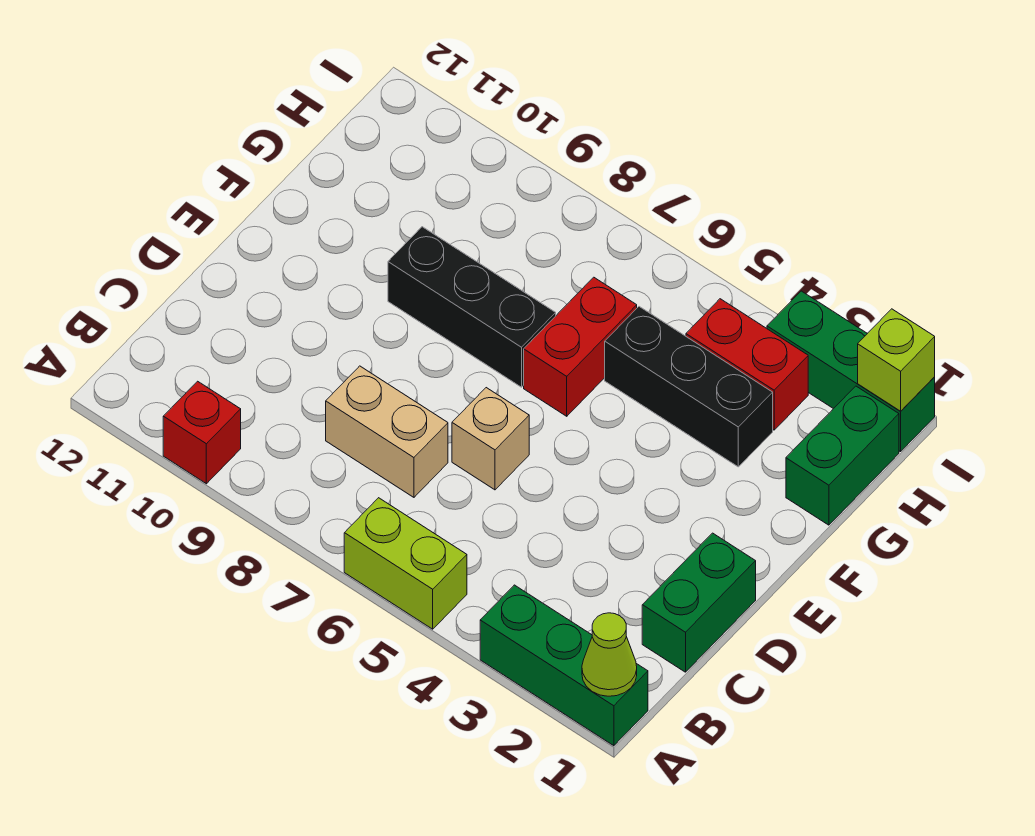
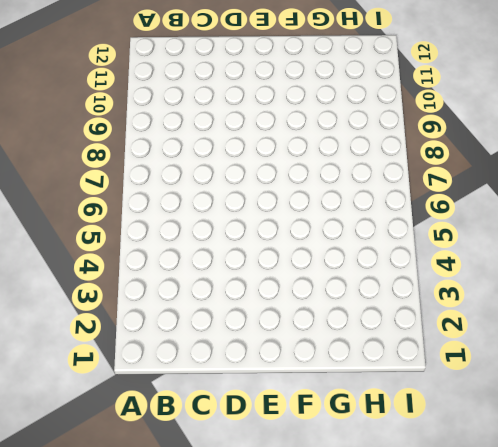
none -> green brick A1:A3 level 1
none -> lime brick A5:A6 level 1
none -> red brick A10 level 1

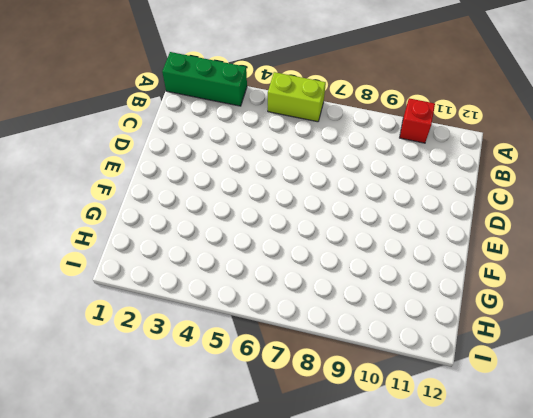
none -> green brick C1:D1 level 1
none -> tan brick C7:C8 level 1
none -> tan brick D6 level 1

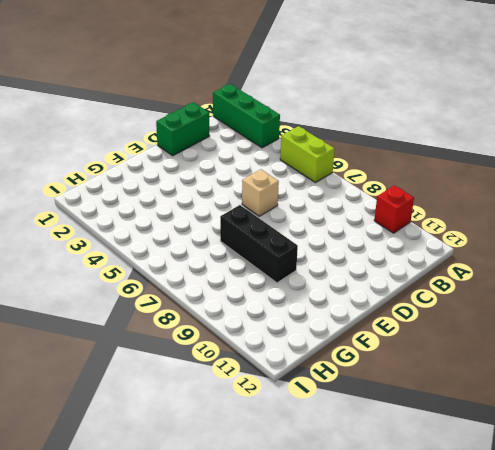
none -> tan brick C7:C8 level 1
none -> red brick F6:G6 level 1
none -> green brick G1:H1 level 1

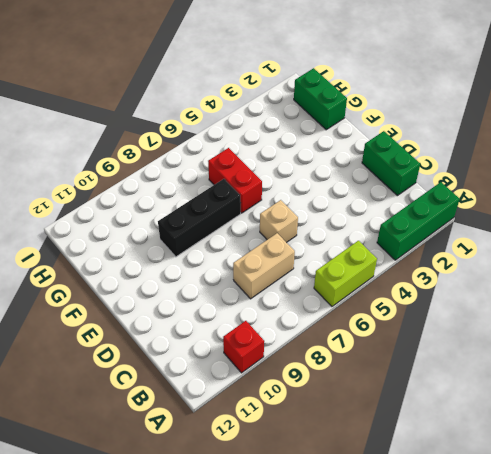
none -> black brick G3:G5 level 1
none -> red brick H3:H4 level 1
none -> green brick I1:I3 level 1

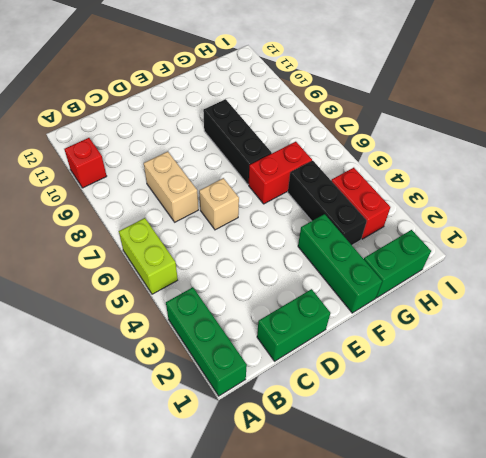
green brick F1:F3 level 1 -> green brick I1:I3 level 1
none -> lime cone A1 level 2
none -> lime brick I1 level 2

